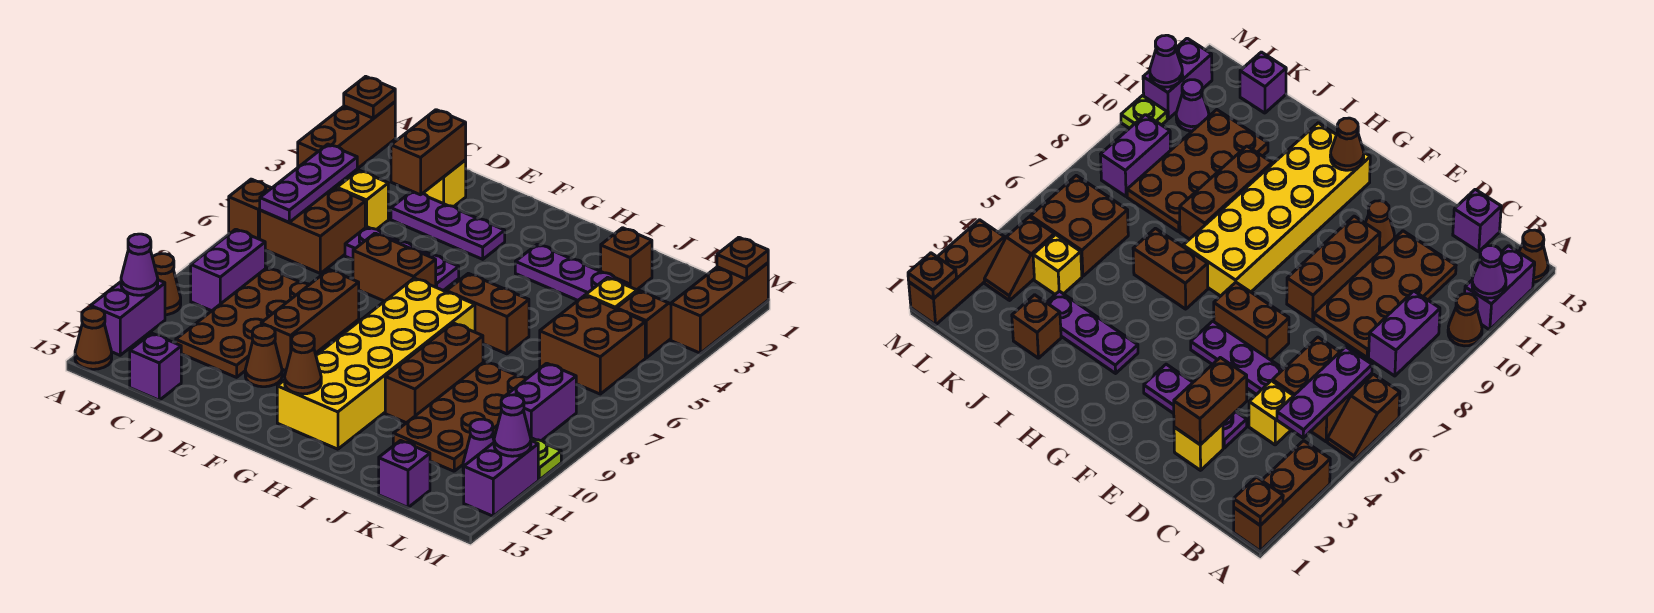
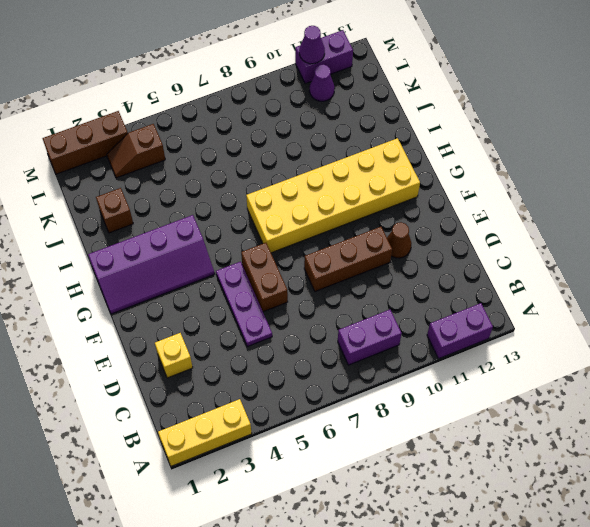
yellow brick A1:A3 level 1 -> brown brick A1:A3 level 1
purple slope G1:H4 level 1 top H -> purple plate H3:J3 level 1
none -> brown slope A5:A6 level 1 top 6
none -> brown cone A10 level 1
none -> brown cone A13 level 1
none -> brown brick B5:C6 level 1

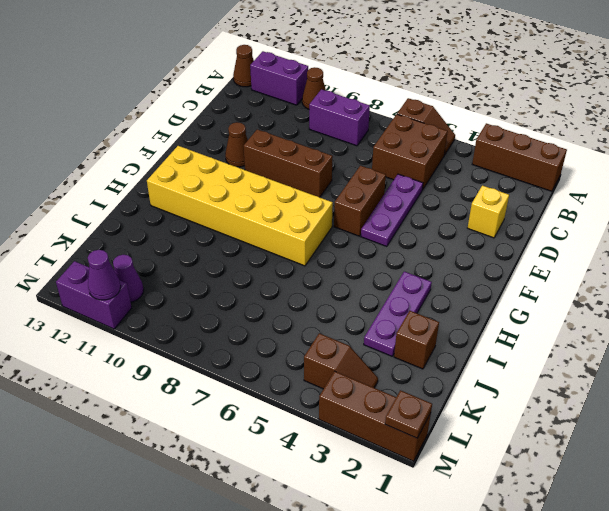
none -> yellow brick C4 level 1
none -> brown plate C8:D11 level 1
none -> purple brick C13 level 1
none -> purple plate D3:F3 level 1

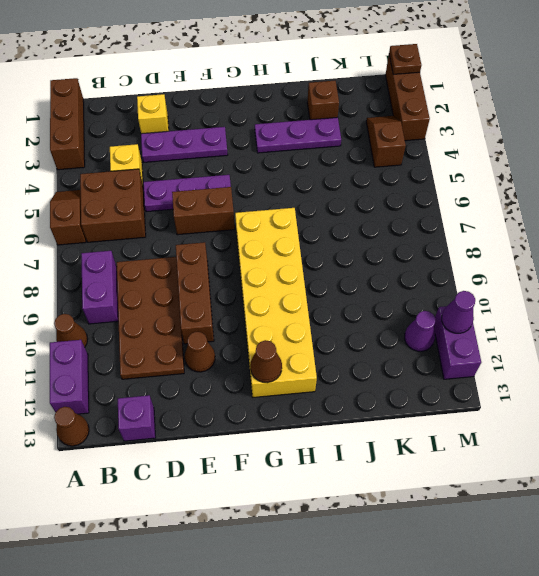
none -> brown brick H6:I6 level 1
none -> brown brick I8:I10 level 1
none -> brown plate J8:K11 level 1
none -> yellow brick K4 level 1

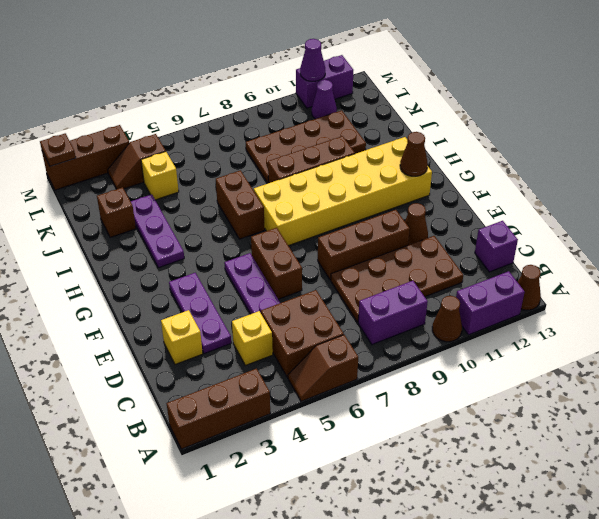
none -> brown brick K5:L6 level 1
none -> purple brick K13 level 1
none -> purple brick L8:L9 level 1
none -> lime plate M10 level 1

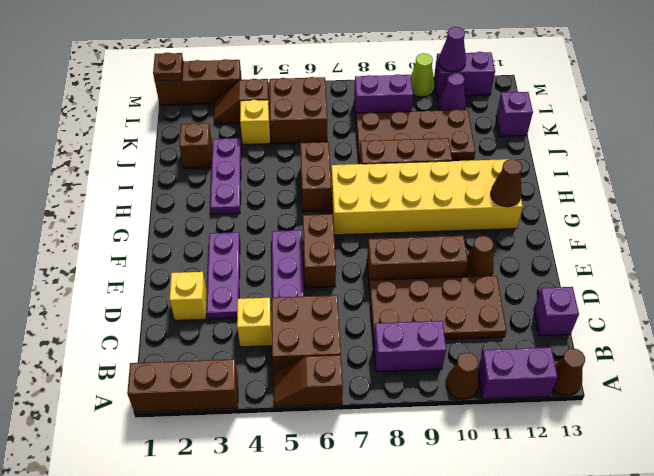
lime cone M10 level 1 -> lime plate M10 level 1
none -> brown plate A1 level 2
none -> purple cone A11 level 2
none -> purple plate B4:B6 level 2
none -> brown brick D2:D3 level 2

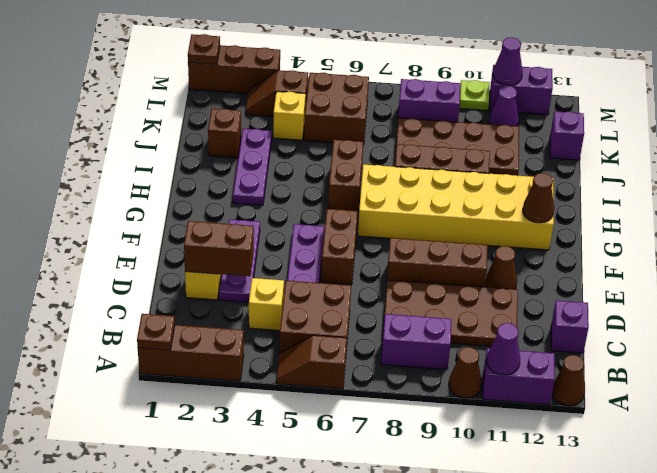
none -> purple plate B4:B6 level 2

